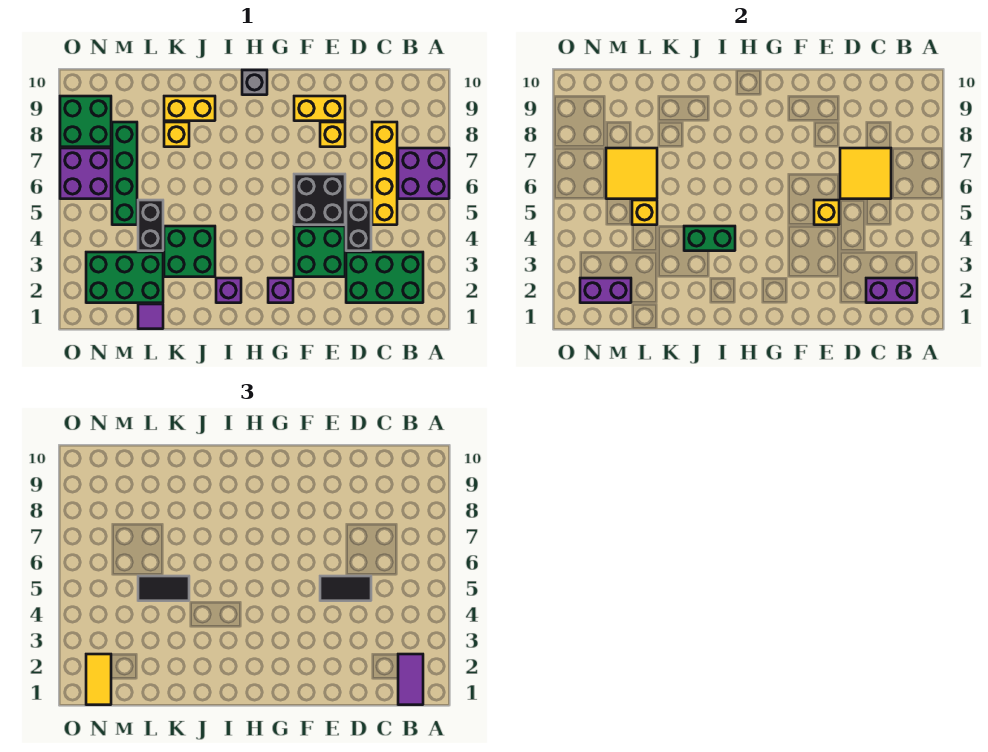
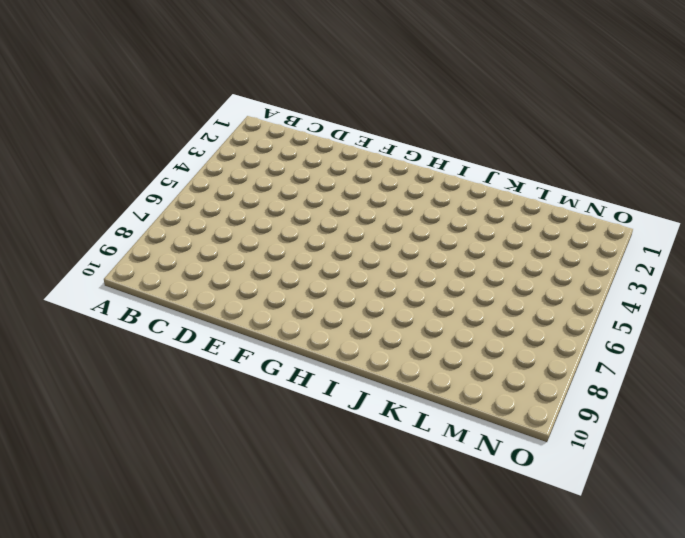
none -> purple brick A6:B7 level 1
none -> green brick B2:D3 level 1
none -> yellow brick C5:C8 level 1
none -> black brick D4:D5 level 1

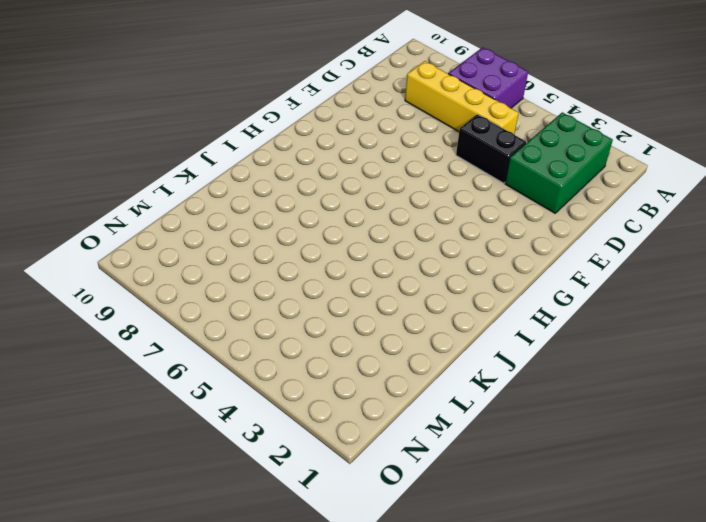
none -> green brick E3:F4 level 1
none -> black brick E5:F6 level 1
none -> yellow brick E8 level 1
none -> yellow brick E9:F9 level 1

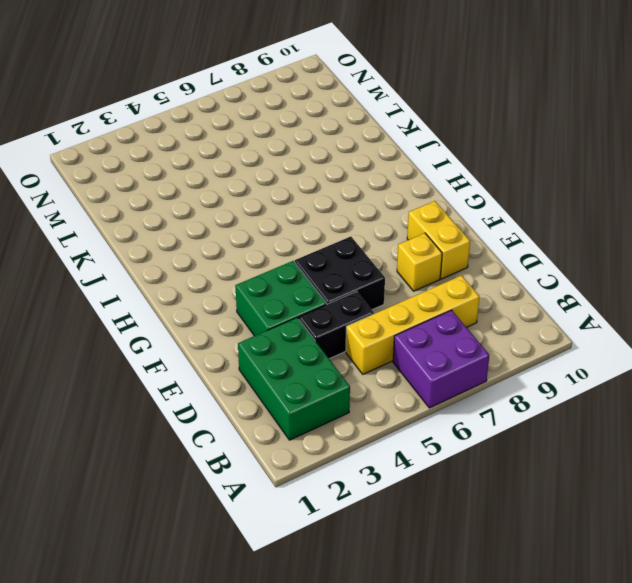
none -> purple brick G2 level 1
none -> grey brick H10 level 1
none -> purple brick I2 level 1
none -> green brick J3:K4 level 1

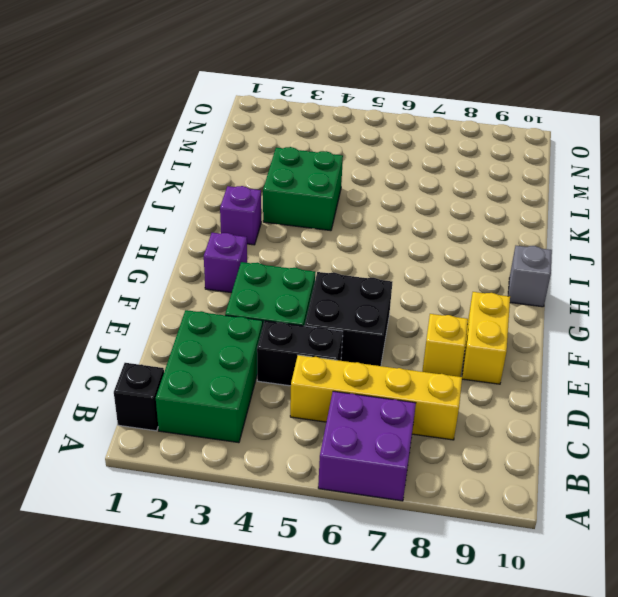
black brick B1 level 1 -> none
none -> yellow brick J9:K9 level 1
none -> yellow brick K8 level 1
none -> purple tile L1 level 1
none -> green brick L2:N3 level 1

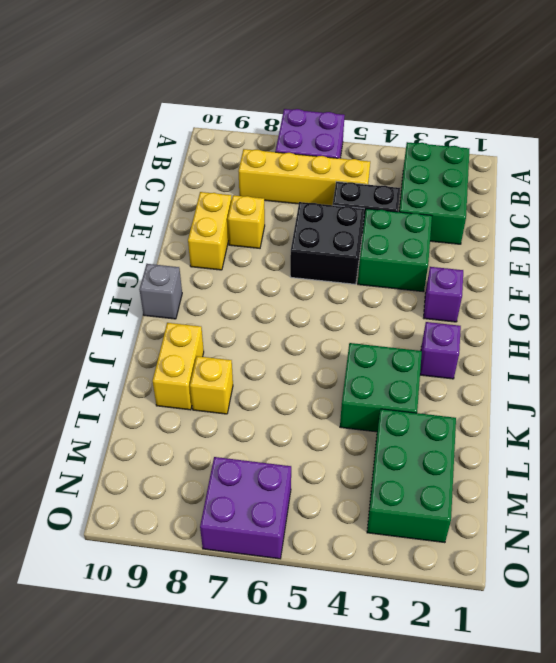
none -> purple tile L1 level 1
none -> black brick L4:L5 level 1
none -> green brick M5:M8 level 1
none -> green brick N8:O9 level 1

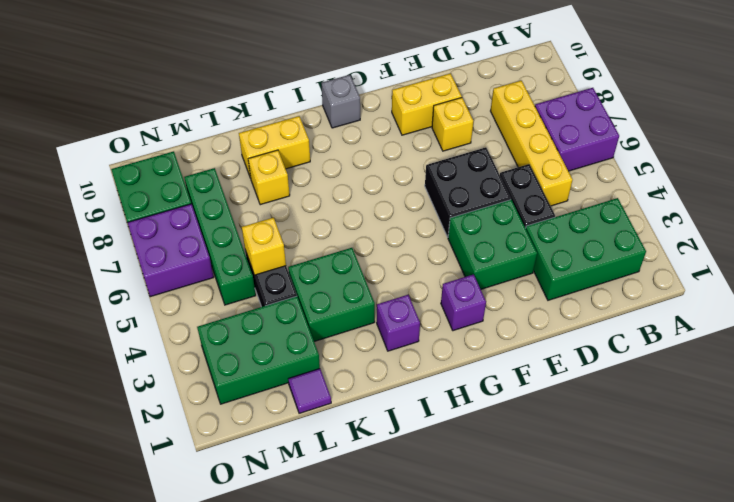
none -> purple brick B2:C2 level 2
none -> yellow tile C6:D7 level 2
none -> yellow brick E5 level 2
none -> green brick I4:J4 level 2

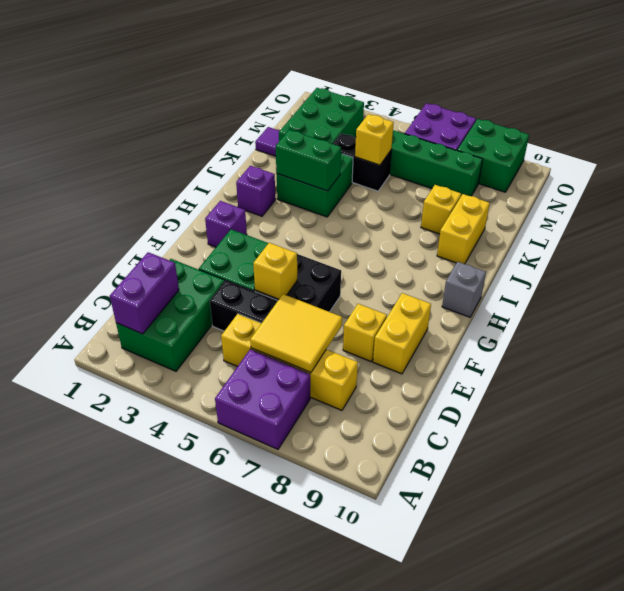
green brick J3:J4 level 2 -> green brick I4:J4 level 2
none -> yellow tile L6:M7 level 2
none -> purple brick M2:N2 level 2
none -> purple tile B1:B2 level 3
none -> black tile D5:E5 level 3

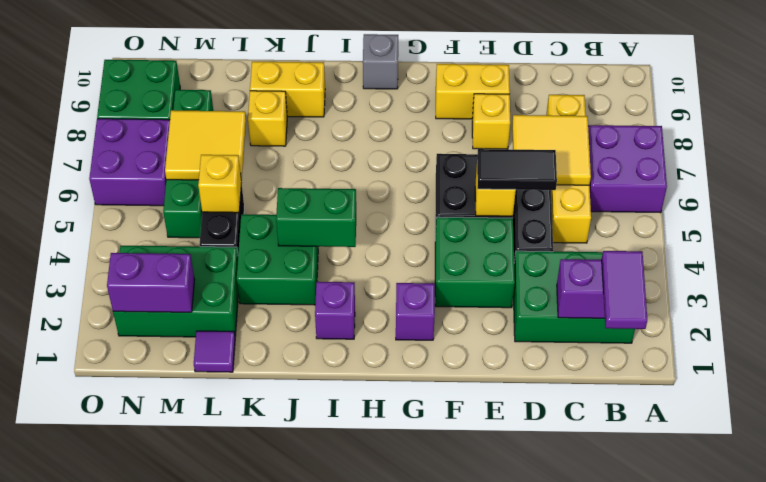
none -> black tile K5:L5 level 3
none -> yellow tile N1:N2 level 3

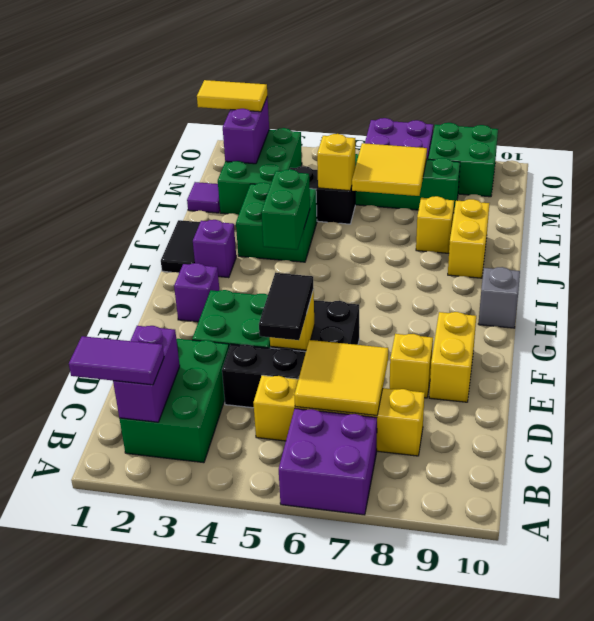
black tile I1:J1 level 1 -> black tile K5:L5 level 3

